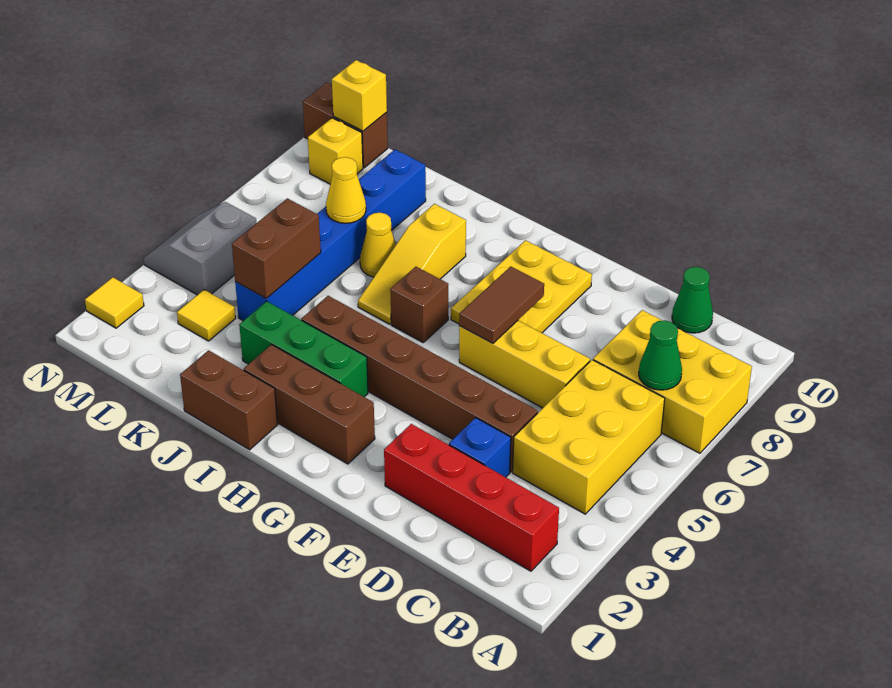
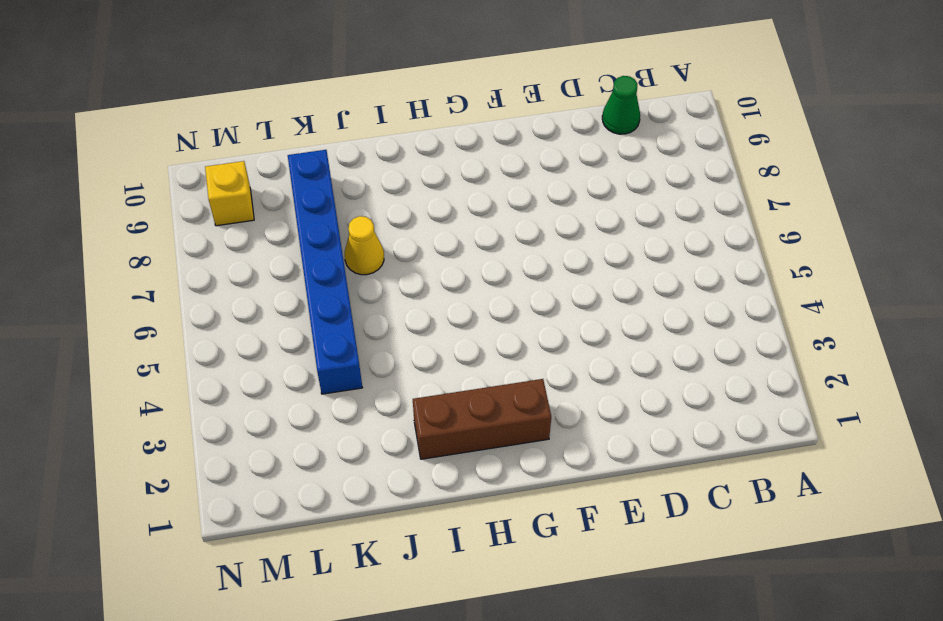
none -> yellow brick A7:C8 level 1
none -> red brick B2:E2 level 1
none -> yellow brick B4:C6 level 1

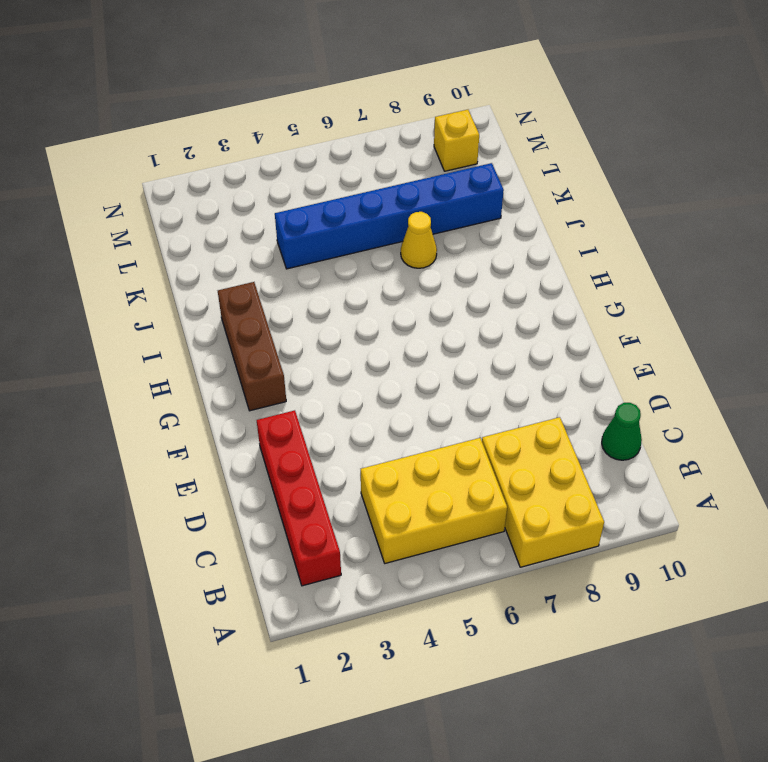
none -> blue brick D3 level 1
none -> brown brick D4:I4 level 1
none -> yellow brick D6:F6 level 1

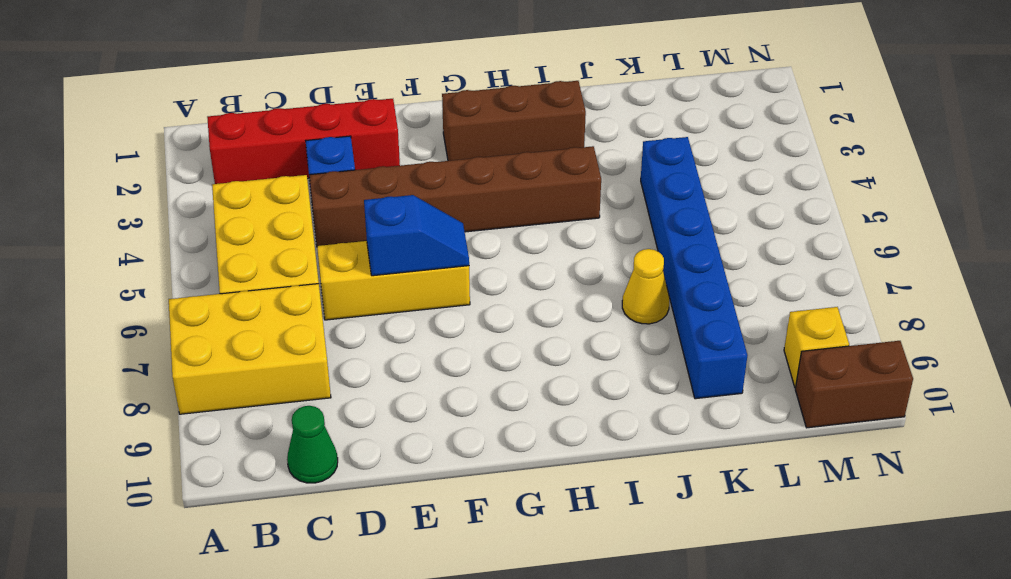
blue slope E6:F6 level 2 top E -> brown tile F6:F7 level 2
none -> yellow plate F7:G9 level 1
none -> green brick H3:J3 level 1
none -> brown brick H6 level 1

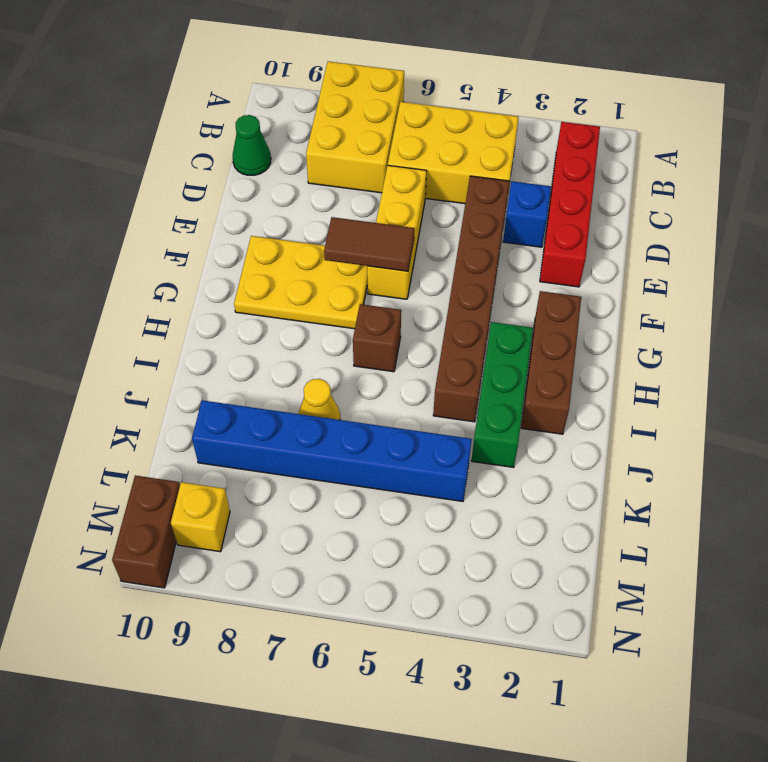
none -> brown brick I1:J1 level 1
none -> yellow slope I6:I8 level 1 top 8
none -> yellow tile L3 level 1

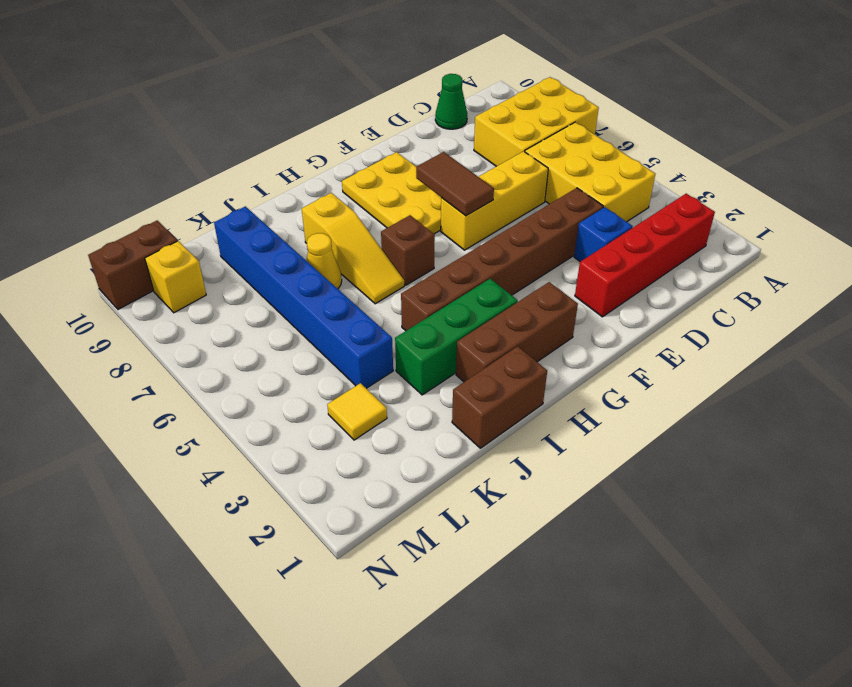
none -> grey slope M4:N5 level 1 top M
none -> yellow tile N2 level 1
none -> green cone B7 level 2

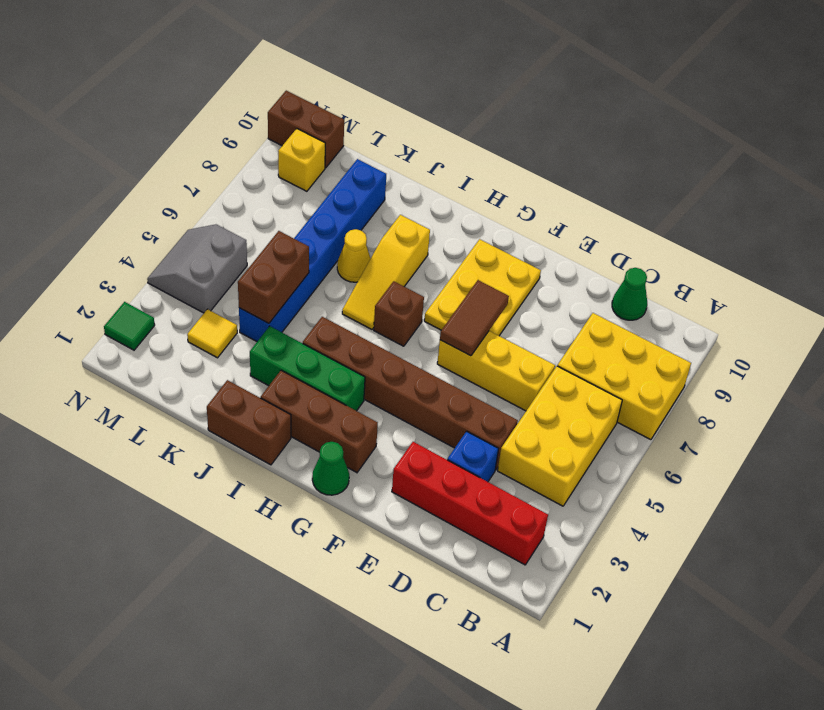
green cone G1 level 1 -> green cone B7 level 2
green tile N2 level 1 -> yellow tile N2 level 1
none -> yellow cone K7 level 2
none -> yellow brick M10 level 2

